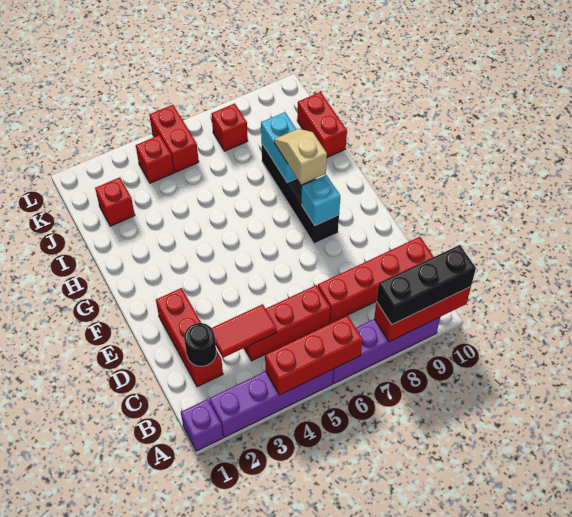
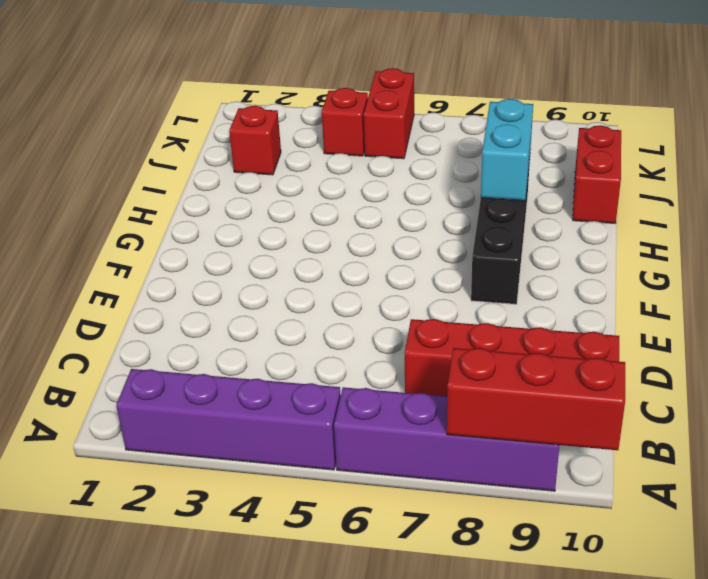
none -> purple brick A1 level 1
none -> red brick C2:E2 level 1
none -> red brick C4:C6 level 1

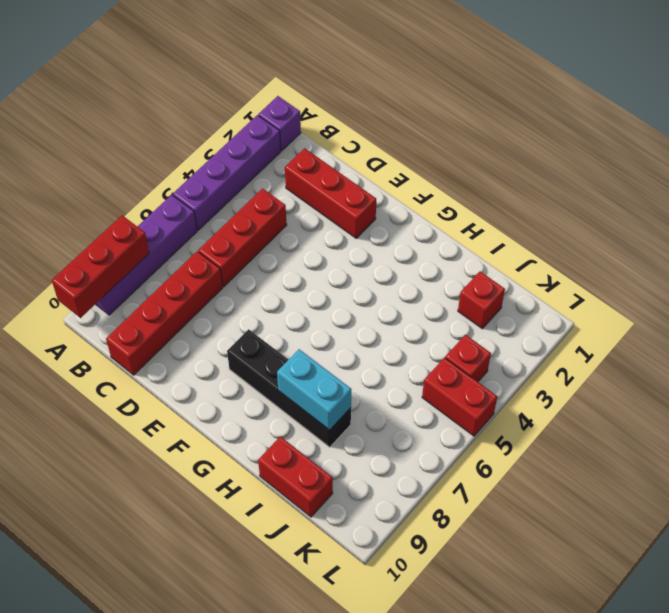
none -> red brick K7 level 1
none -> red brick A4:A6 level 2
none -> black round brick C2 level 2

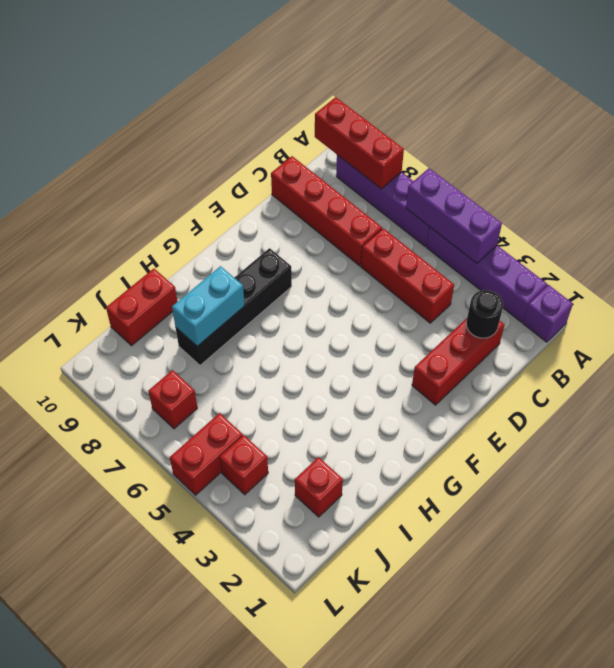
purple brick A4:A6 level 2 -> red brick A4:A6 level 2
none -> red tile C3:C4 level 2
none -> cyan brick F8 level 2
none -> black brick A8:A10 level 3

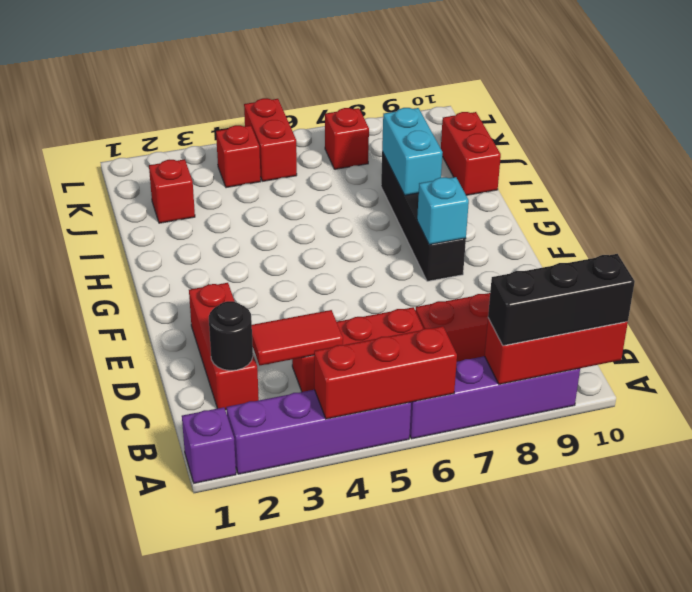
none -> tan slope G8:H8 level 3 top G

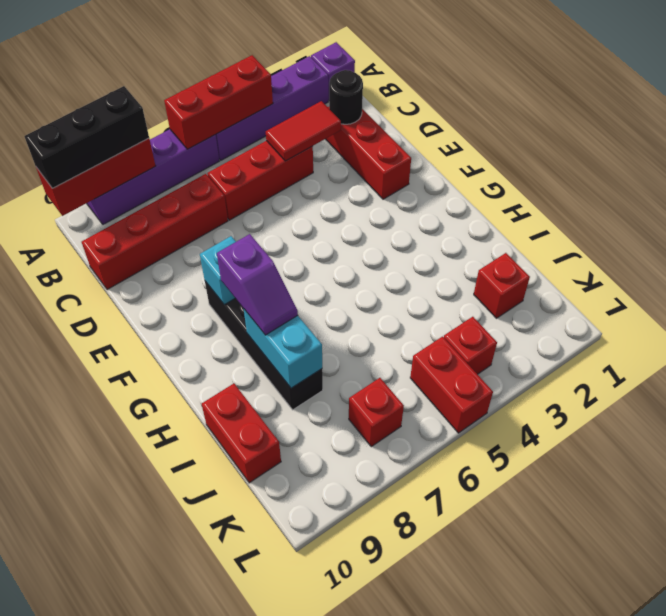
purple slope G8:H8 level 3 top G -> tan slope G8:H8 level 3 top G

